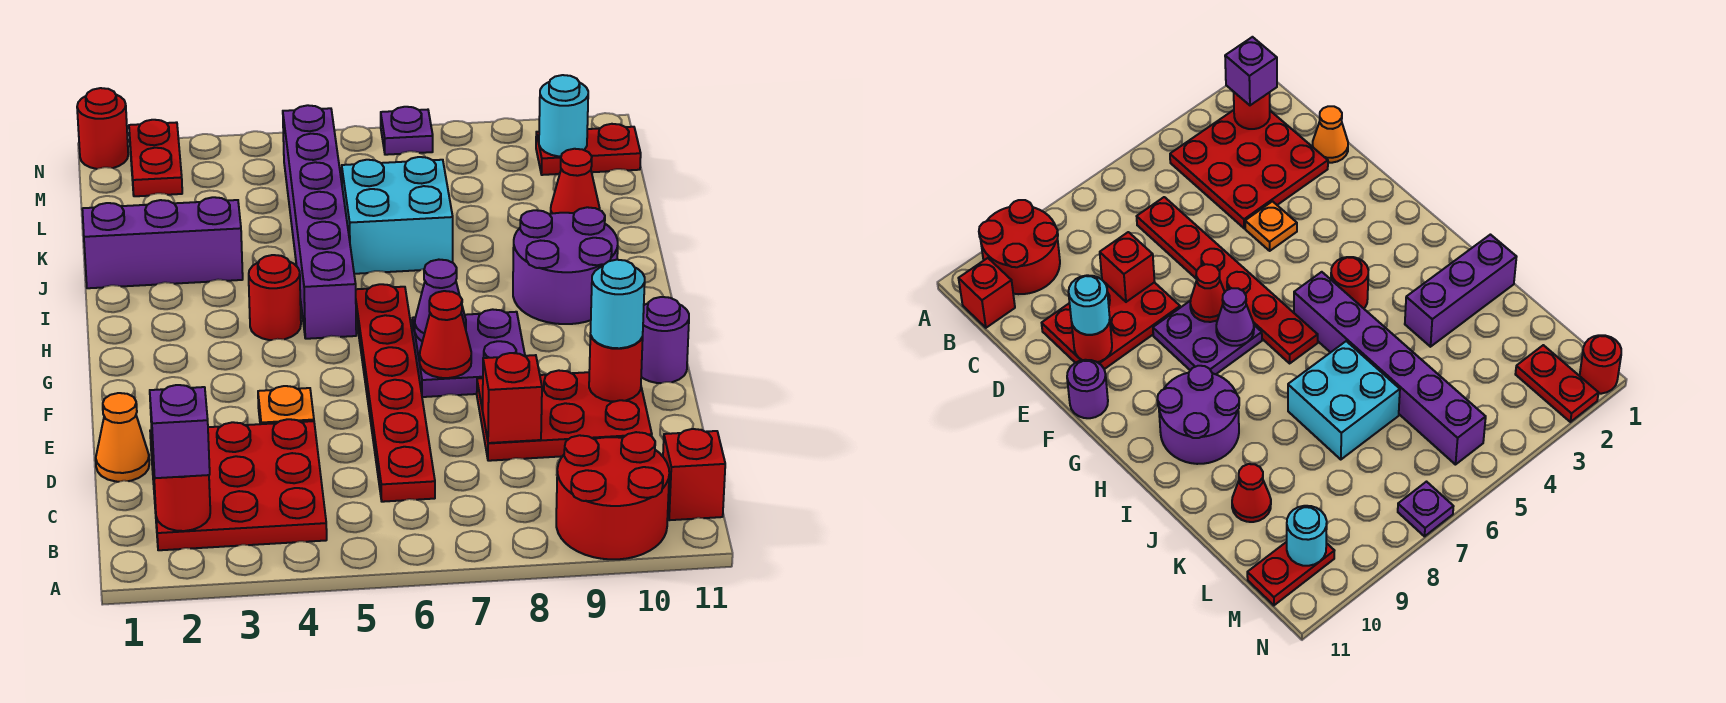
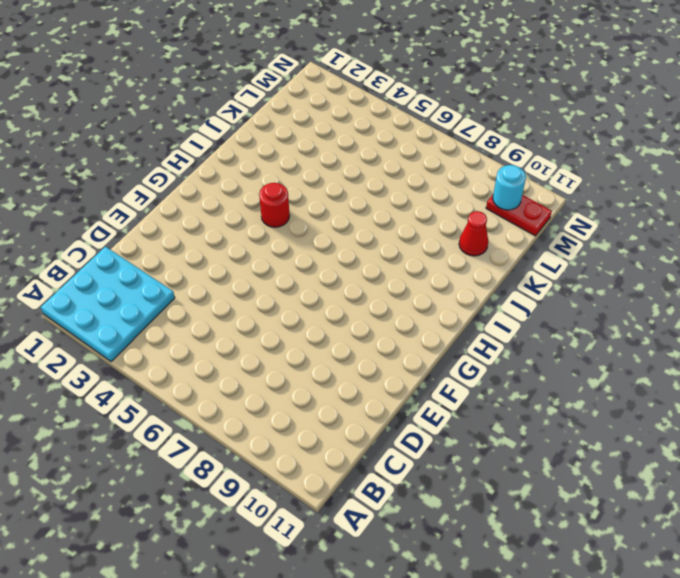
cyan plate A1:C3 level 1 -> red plate B2:D4 level 1
none -> red round brick A9:B10 level 1
none -> red brick B11 level 1
none -> red plate C6:H6 level 1

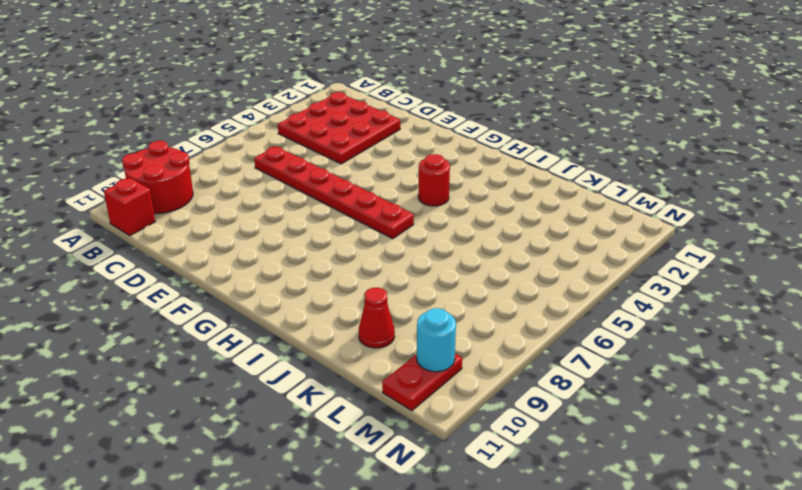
none -> orange cone D1 level 1
none -> red plate D8:E10 level 1
none -> orange plate E4 level 1

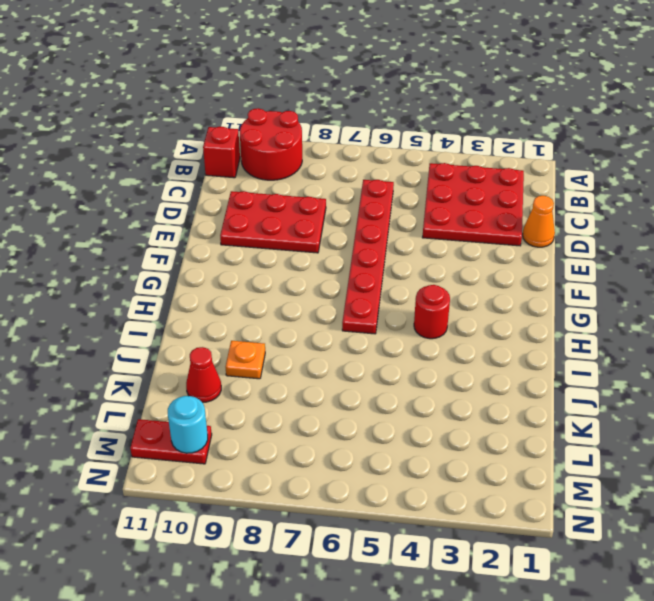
orange plate J9 level 1 -> orange plate E4 level 1
none -> purple plate F7:G8 level 1
none -> purple round brick F11 level 1
none -> purple brick H5:M5 level 1

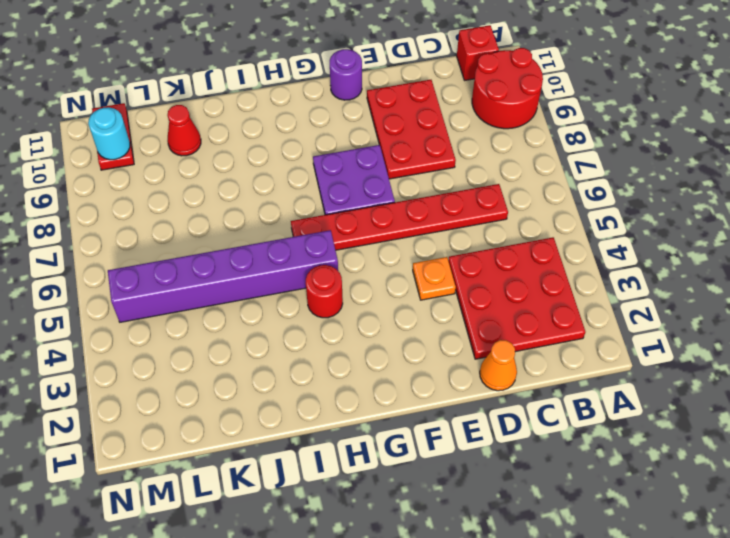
none -> purple round brick H9:I10 level 1
none -> purple brick J1:J3 level 1
none -> cyan brick J6:K7 level 1

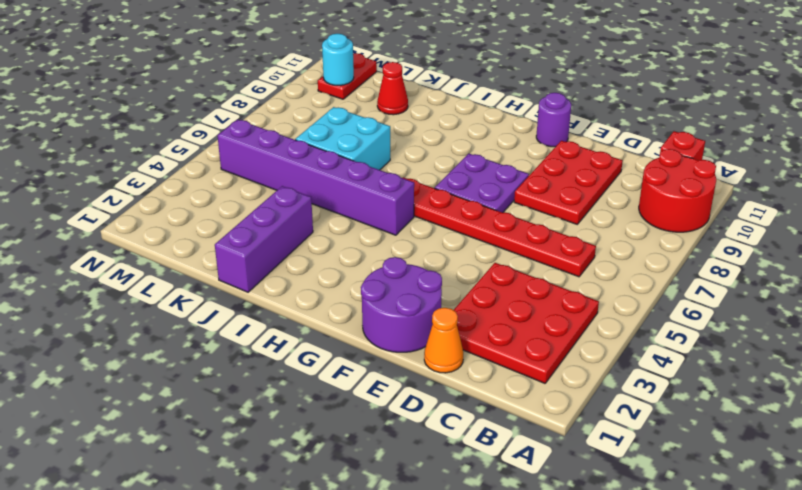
purple round brick E1:F2 level 1 -> purple round brick H9:I10 level 1
none -> orange plate E4 level 1
none -> red round brick H4 level 1
none -> red plate M2:N2 level 1

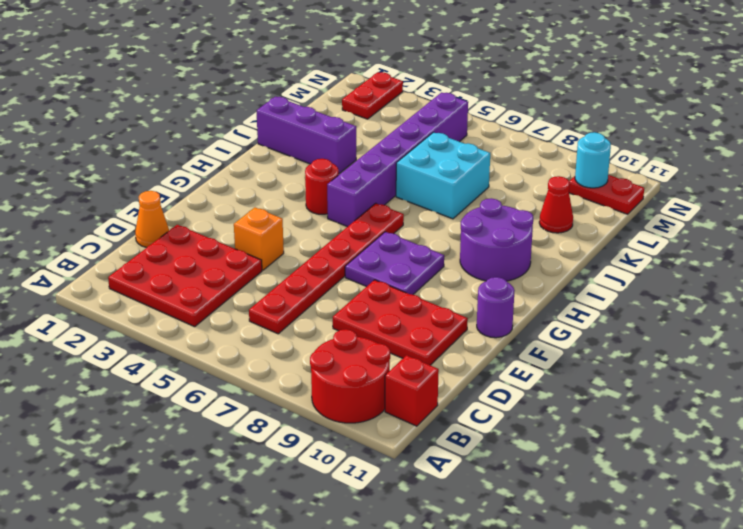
orange brick E4 level 1 -> orange plate E4 level 1
none -> red round brick N1 level 1
none -> purple plate N7 level 1
none -> red round brick B2 level 2

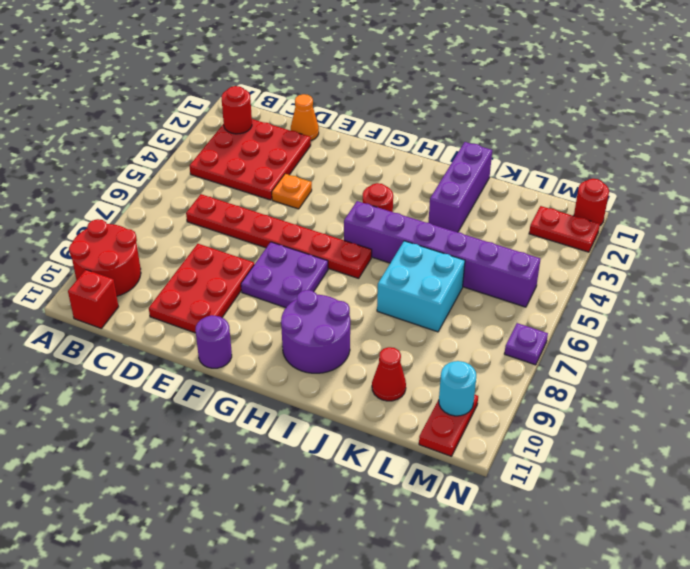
none -> red brick D8 level 2
none -> red round brick E10 level 2
none -> red cone F7 level 2

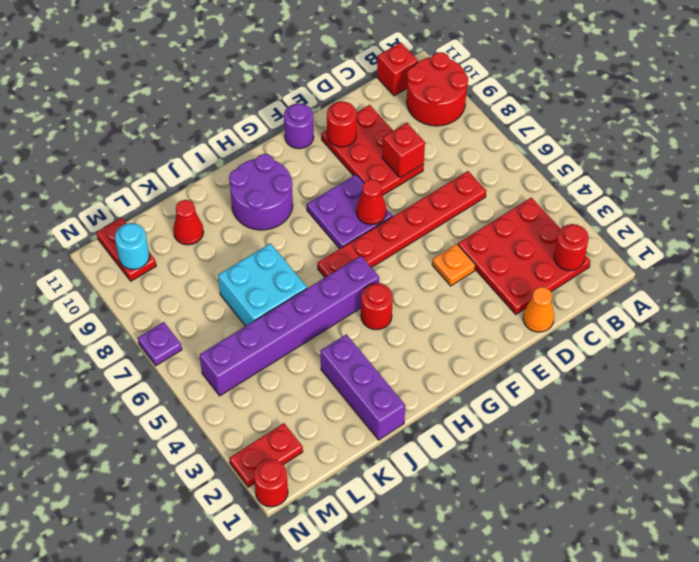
none -> purple cone G7 level 2
none -> purple brick B2 level 3
none -> cyan round brick E10 level 3

